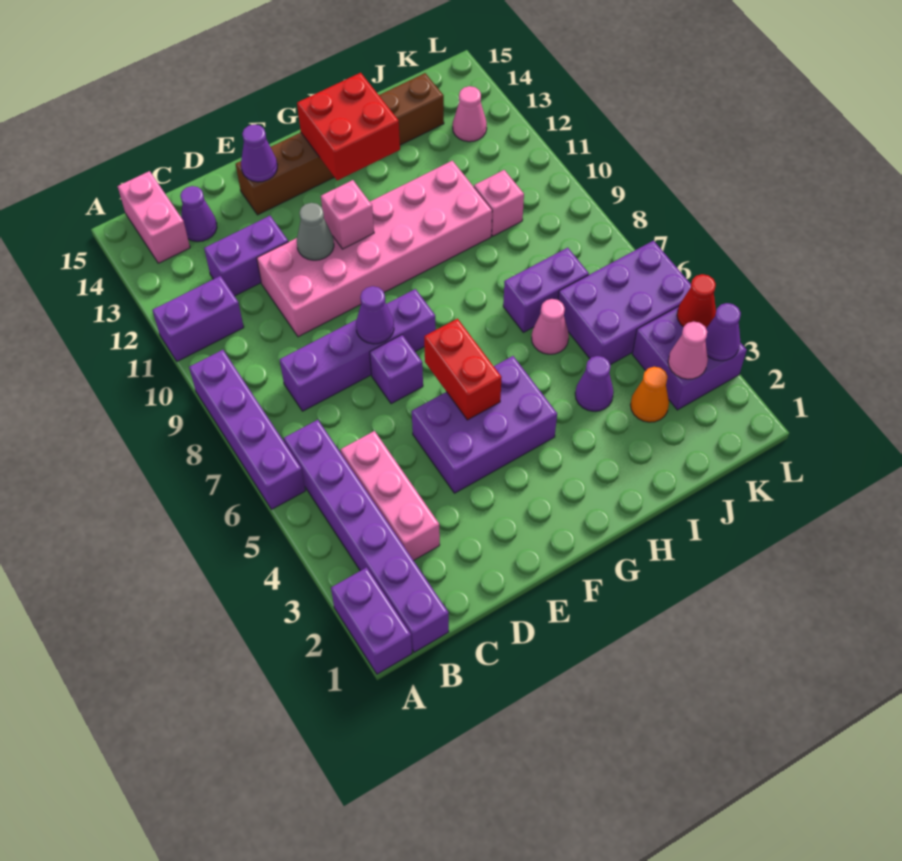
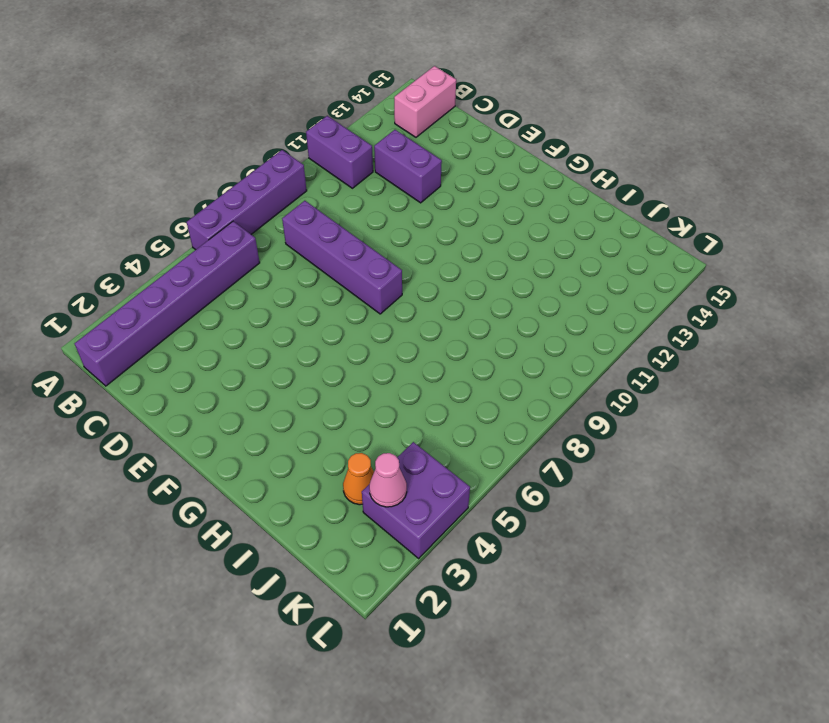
none -> purple brick A1:A2 level 1
none -> pink brick C3:C5 level 1
none -> purple cone C14 level 1
none -> pink brick D10:I11 level 1

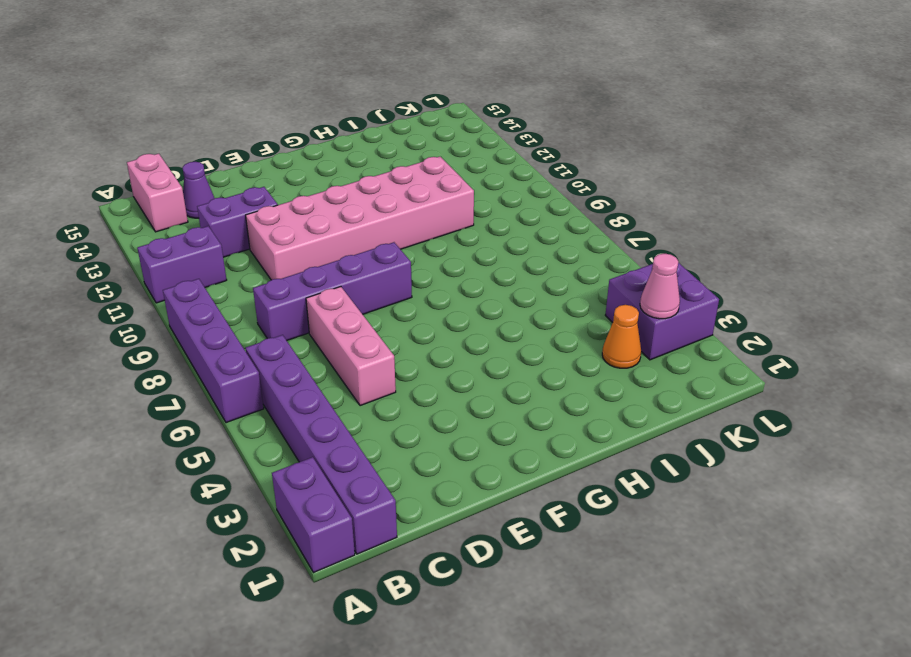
pink brick D5:D7 level 1 -> pink brick C3:C5 level 1
none -> purple brick E4:G5 level 1
none -> purple brick E7 level 1
none -> brown brick E14:J14 level 1
none -> purple cone I4 level 1

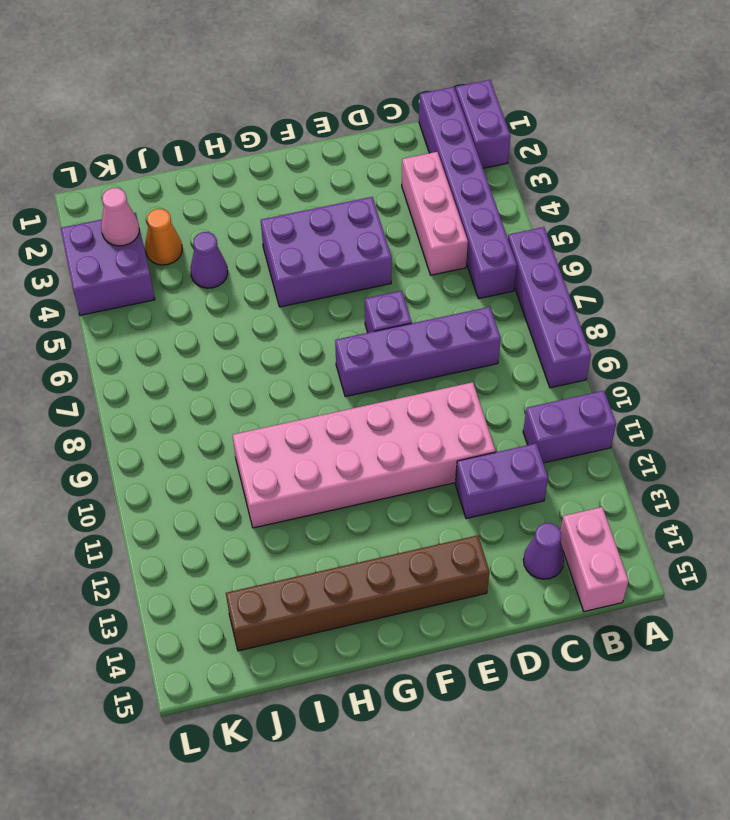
none -> pink cone I6 level 1
none -> purple brick I7:J7 level 1
none -> purple brick J5:L6 level 1
none -> pink brick J10 level 1

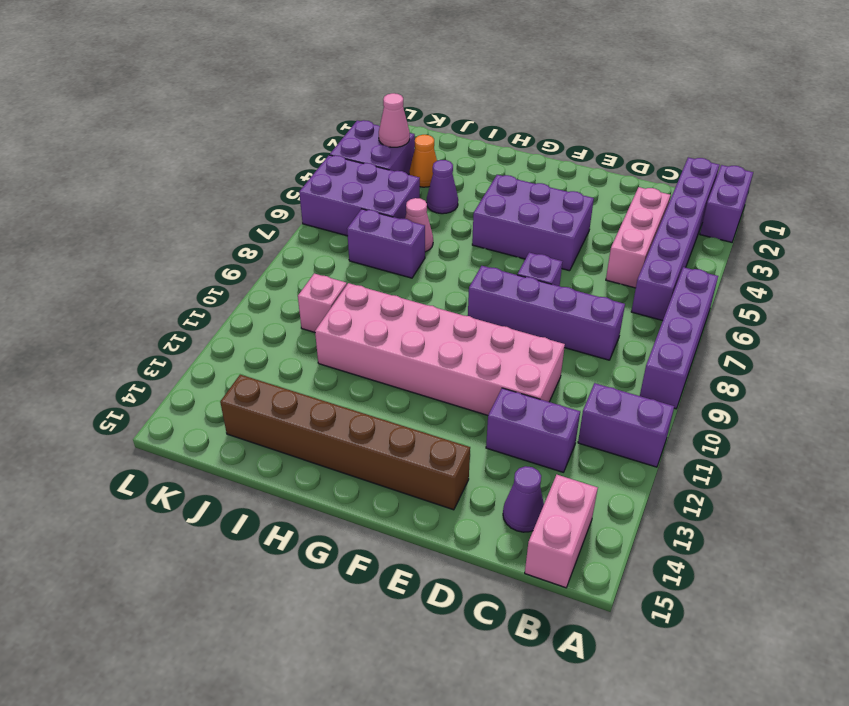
none -> pink cone K13 level 1
none -> purple cone E8 level 2
none -> grey cone E11 level 2
none -> purple cone E14 level 2

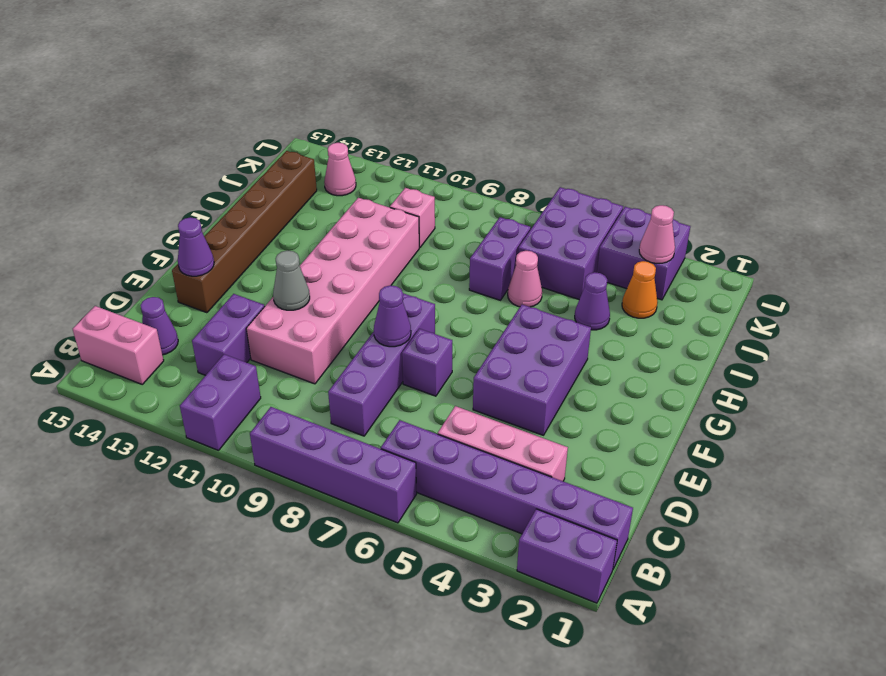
none -> red brick F5:F6 level 2
none -> pink brick F11 level 2
none -> red brick G13:H14 level 2
none -> purple cone L3 level 2

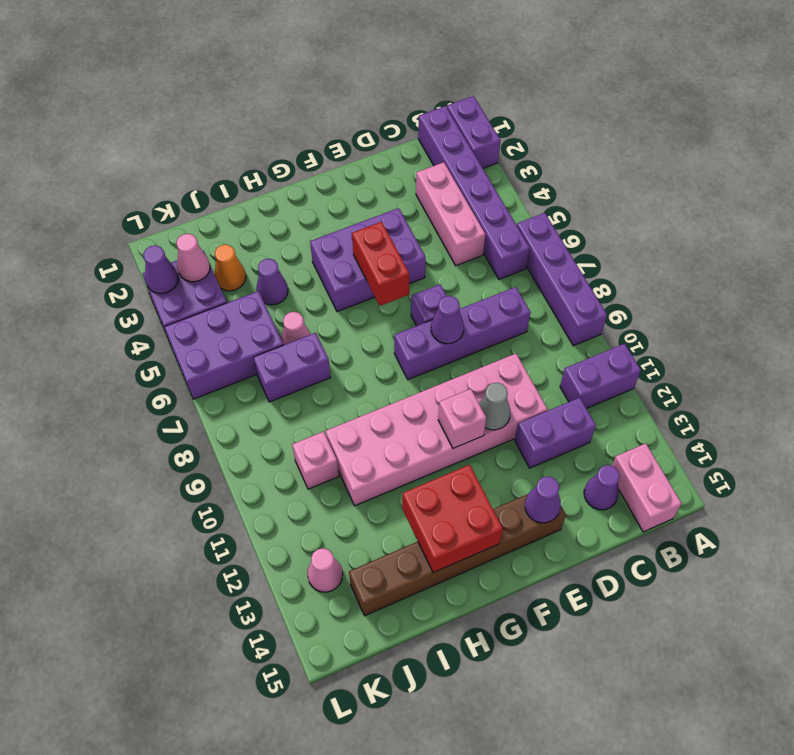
none -> red cone L4 level 2

